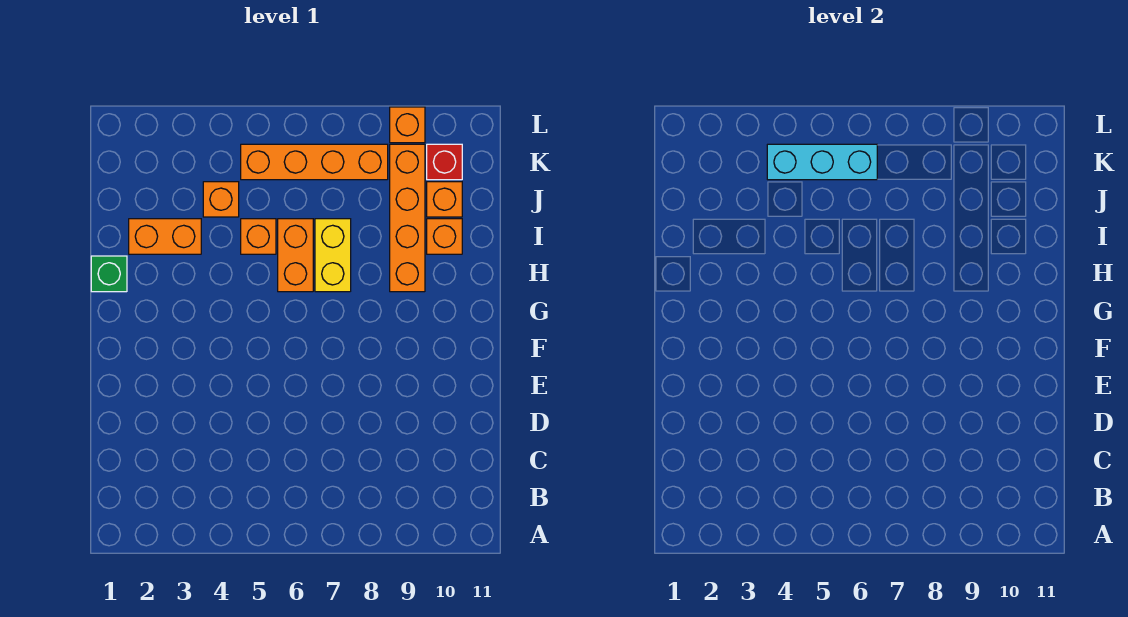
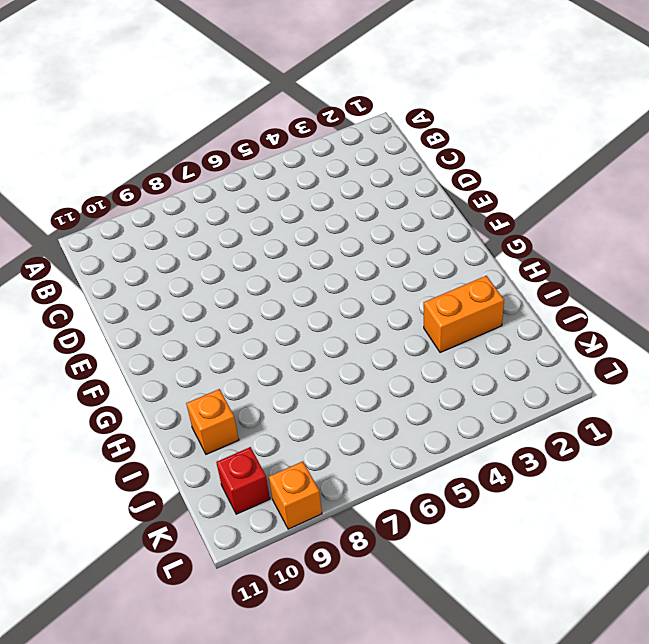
none -> green brick H1 level 1
none -> orange brick H6:I6 level 1
none -> yellow brick H7:I7 level 1

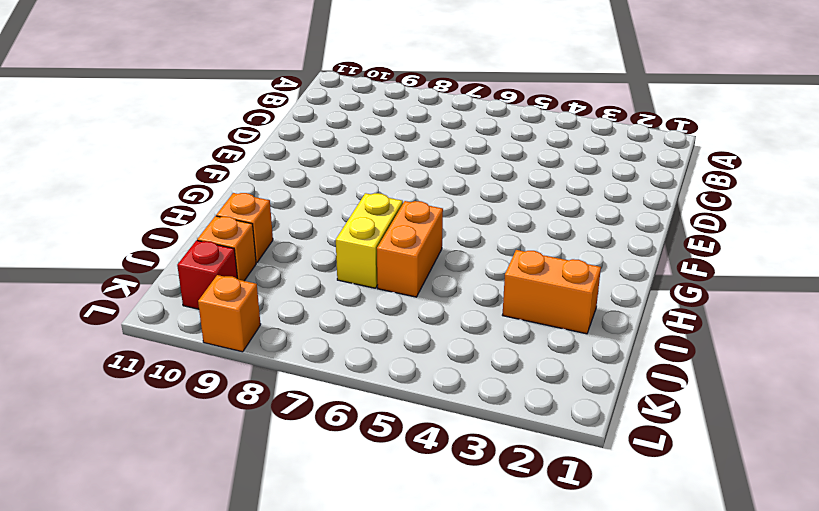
none -> green brick H1 level 1
none -> orange brick H9:K9 level 1
none -> orange brick I5 level 1

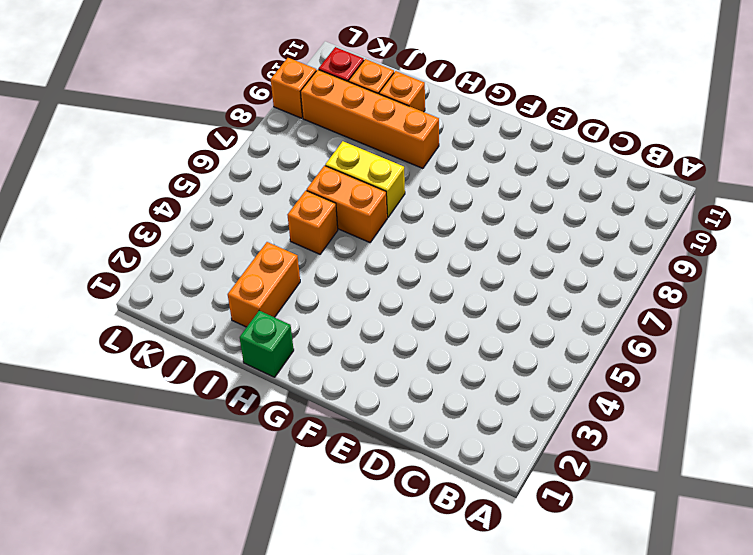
none -> orange brick J4 level 1
none -> orange brick K5:K8 level 1
none -> cyan brick K4:K6 level 2

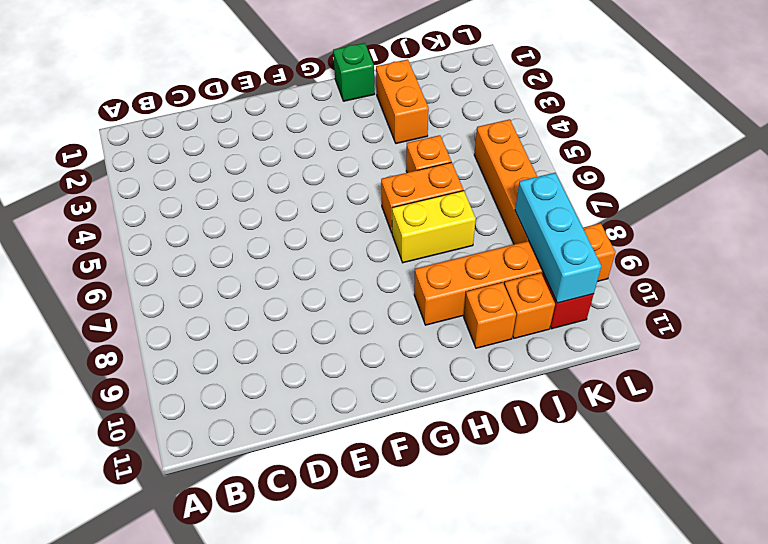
cyan brick K8:K10 level 2 -> cyan brick K4:K6 level 2
none -> orange brick J4 level 1

